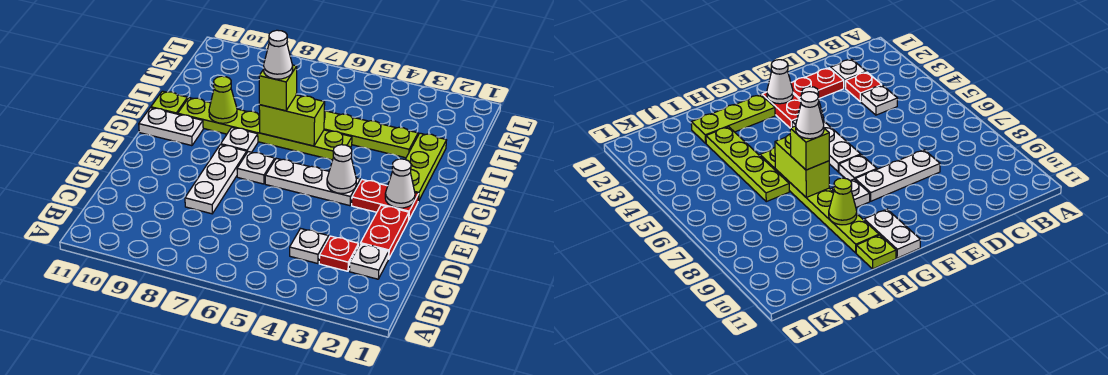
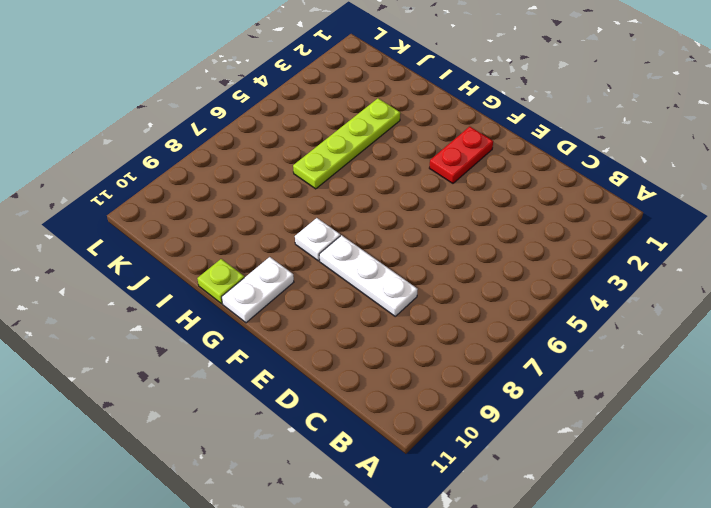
none -> white plate C2 level 1
none -> red plate C3 level 1
none -> white plate C4 level 1

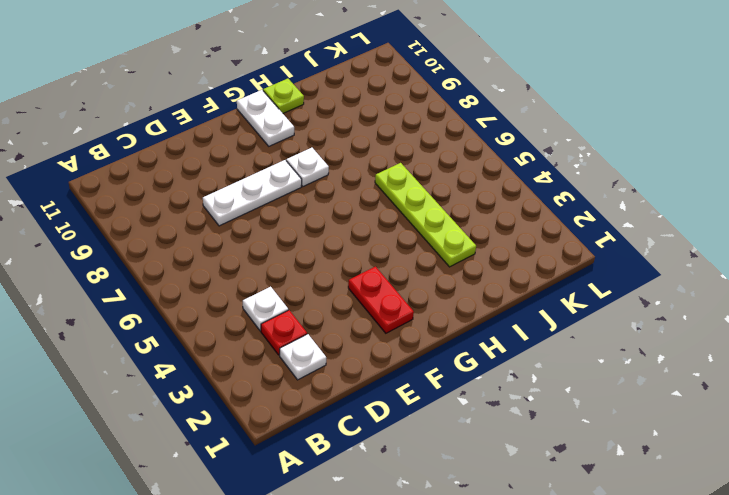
none -> red plate D2:E2 level 1
none -> white plate F4:F6 level 1
none -> white plate F7 level 1

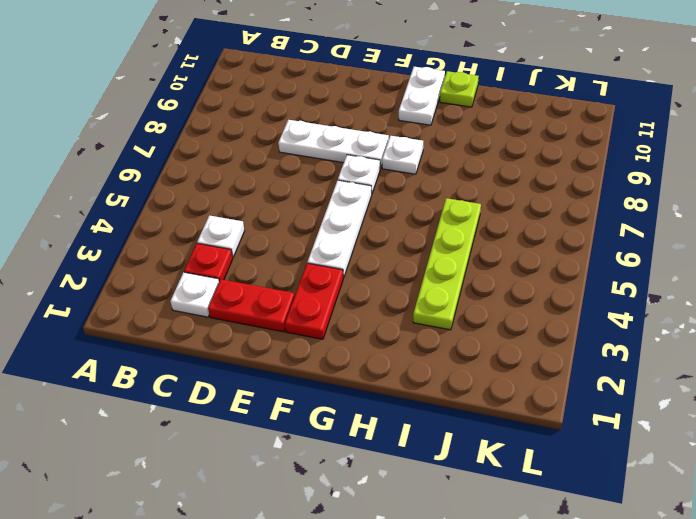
none -> lime plate G2:I2 level 1
none -> lime plate H5:H10 level 1
none -> white cone F2 level 2

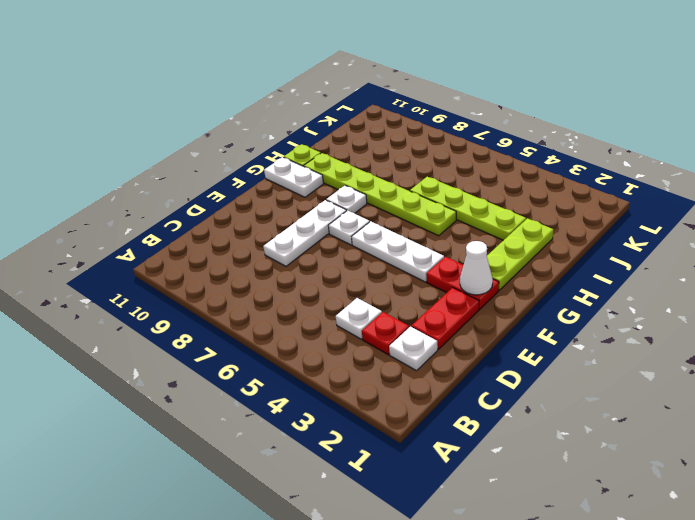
none -> white cone F4 level 2
none -> lime brick H6:H7 level 2
none -> lime cone H9 level 2

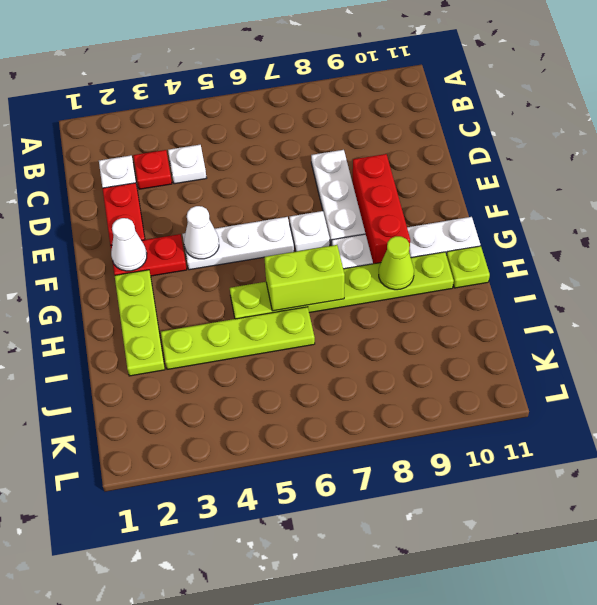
red brick E9:G9 level 1 -> none
none -> lime brick H7 level 3
none -> white cone H7 level 4

